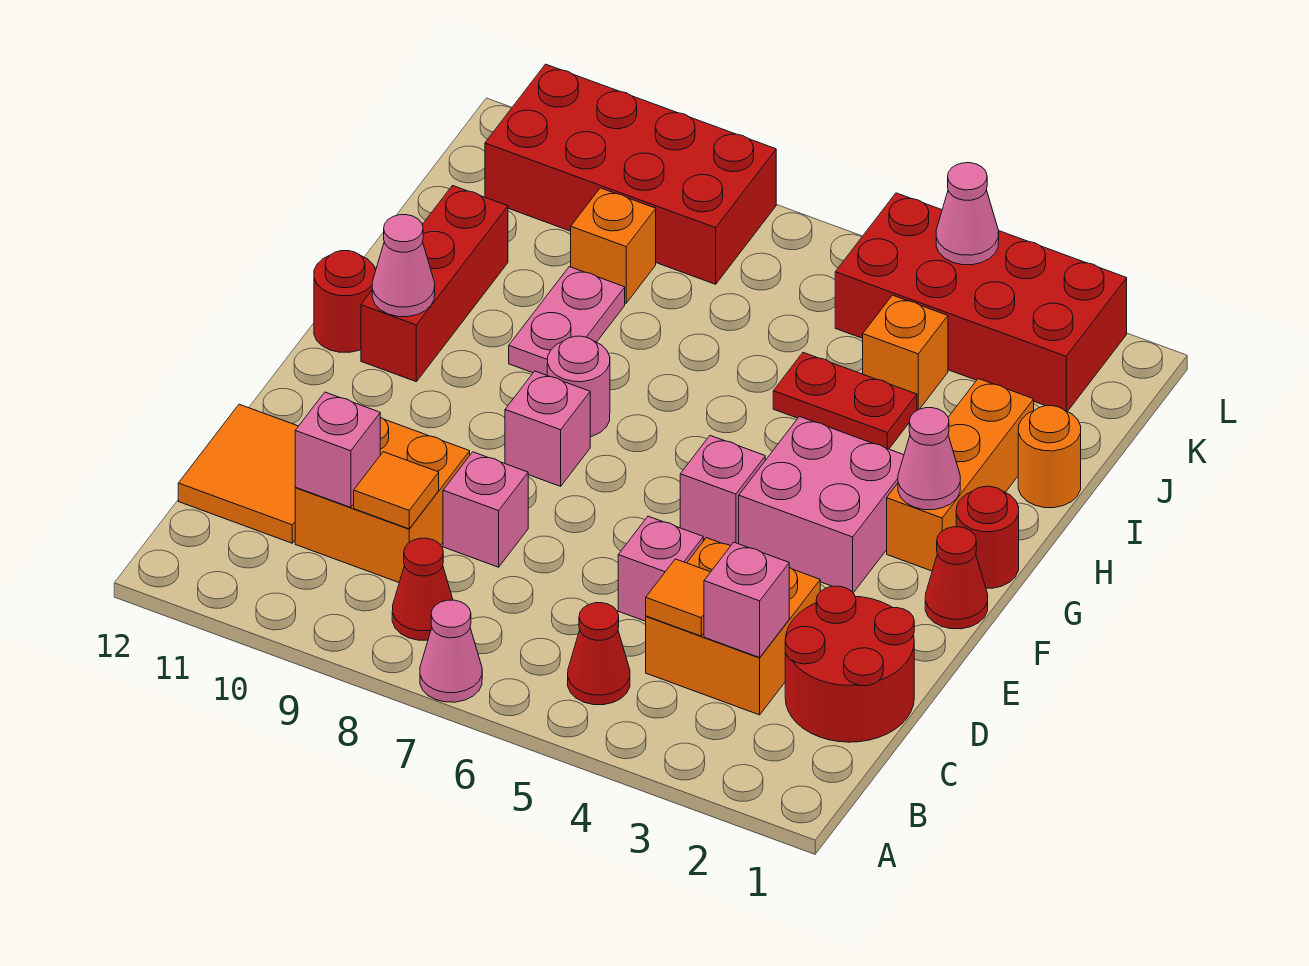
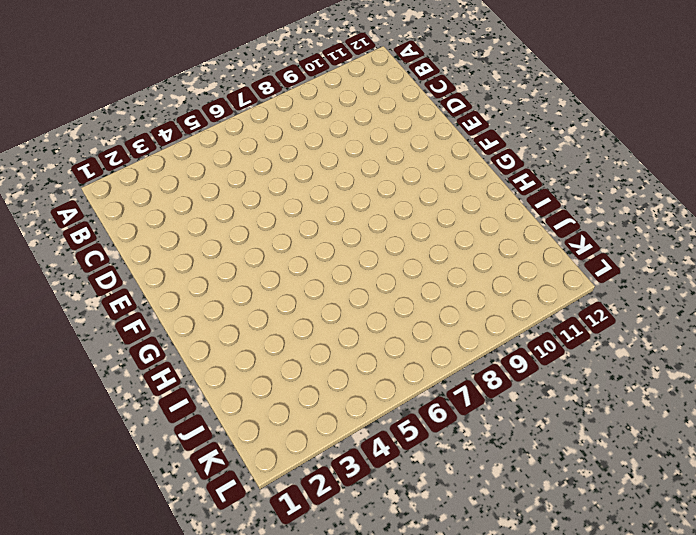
none -> pink cone A7 level 1
none -> red cone B5 level 1
none -> red cone B8 level 1
none -> red round brick C1:D2 level 1

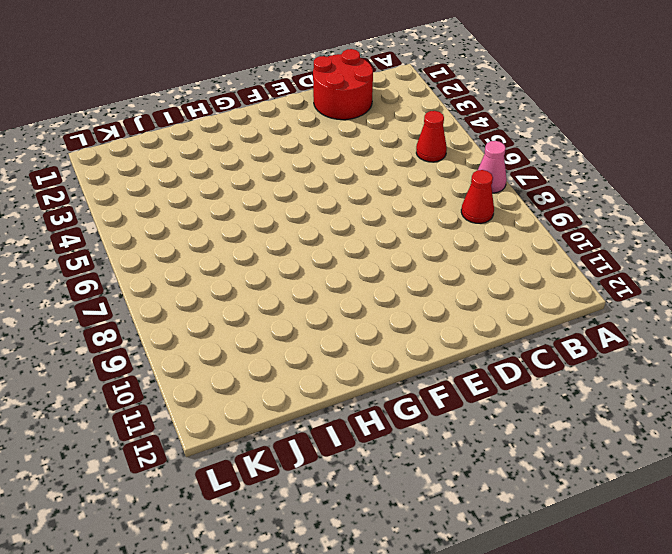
none -> orange brick C3:D4 level 1
none -> orange brick C9:D10 level 1
none -> orange tile C11:D12 level 1
none -> pink brick D5 level 1

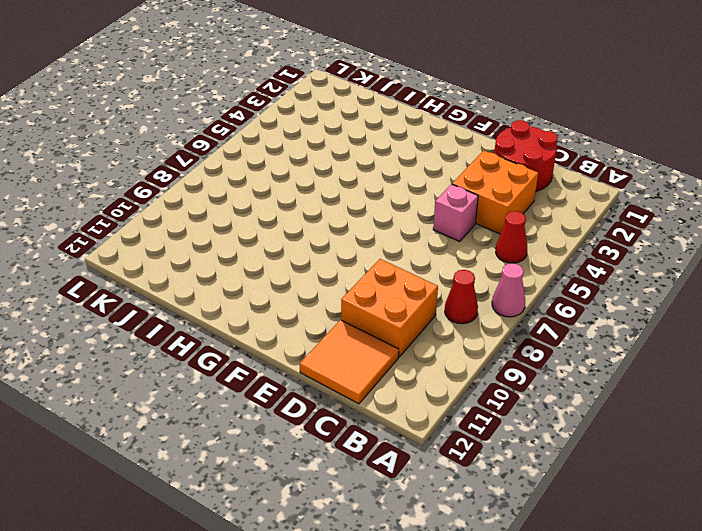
none -> pink brick D8 level 1
none -> red cone F1 level 1
none -> pink brick F3:G4 level 1
none -> pink brick F5 level 1

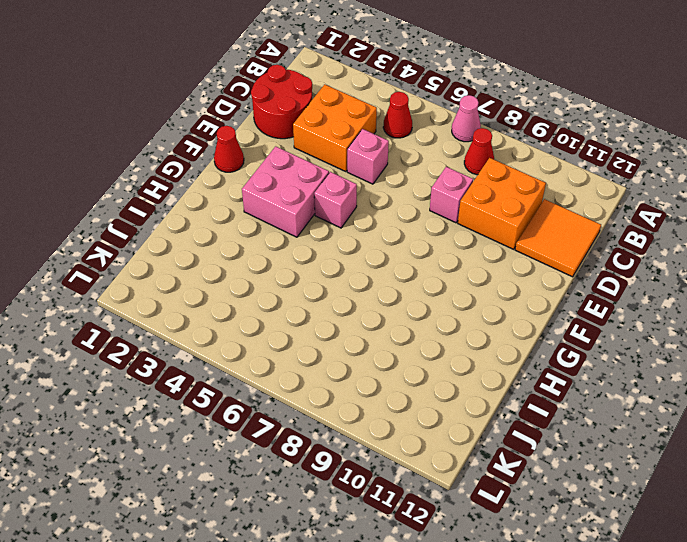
none -> pink brick F8 level 1
none -> red round brick G1 level 1
none -> orange brick G2:I2 level 1
none -> pink round brick G8 level 1

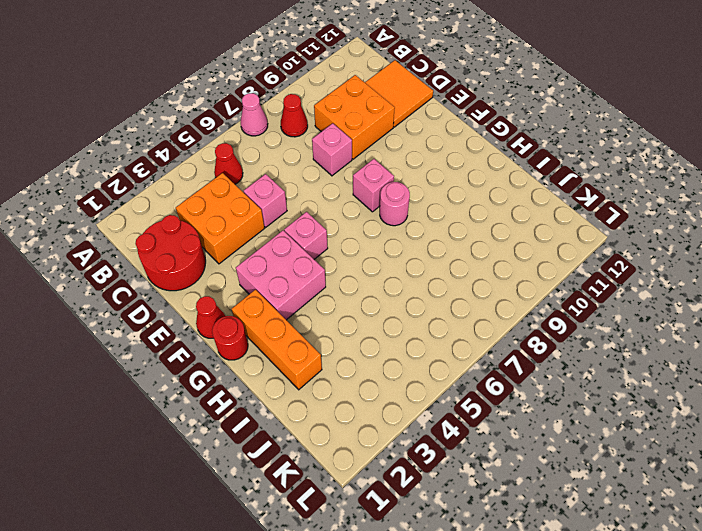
none -> red brick G11:I11 level 1
none -> red round brick G12 level 1
none -> pink plate H9:I9 level 1
none -> orange round brick I1 level 1

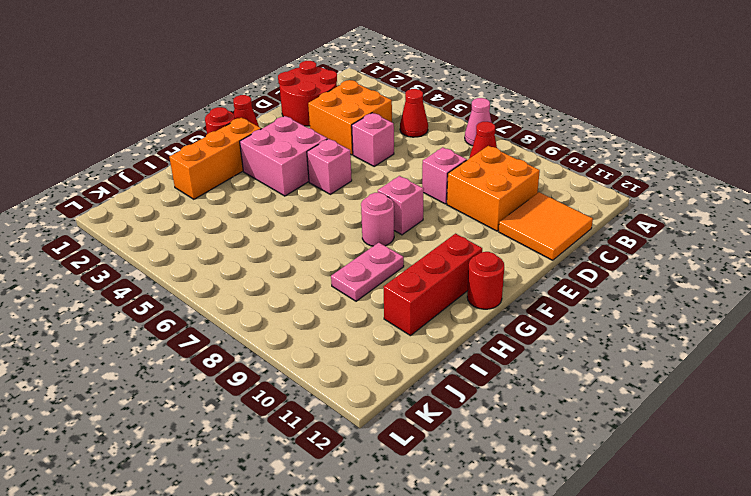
none -> orange round brick I1 level 1
none -> red plate I4:I5 level 1
none -> orange brick J4 level 1
none -> orange brick J9 level 1

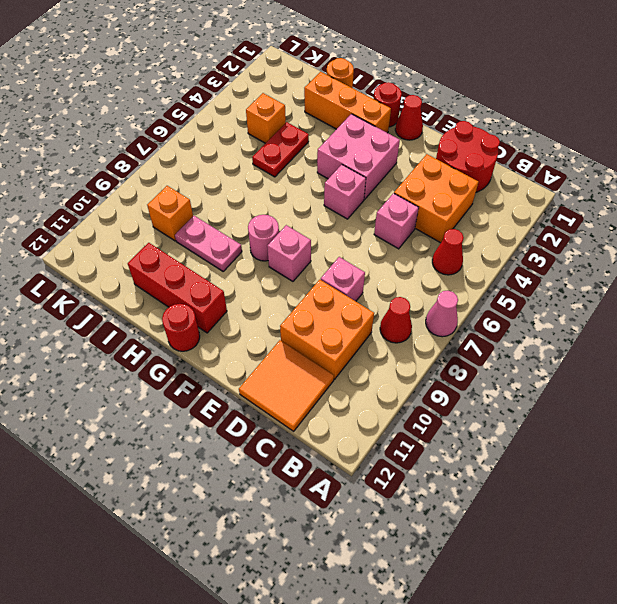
none -> red brick K2:L5 level 1
none -> red brick K8:L11 level 1
none -> pink brick C3 level 2
none -> orange tile C4 level 2

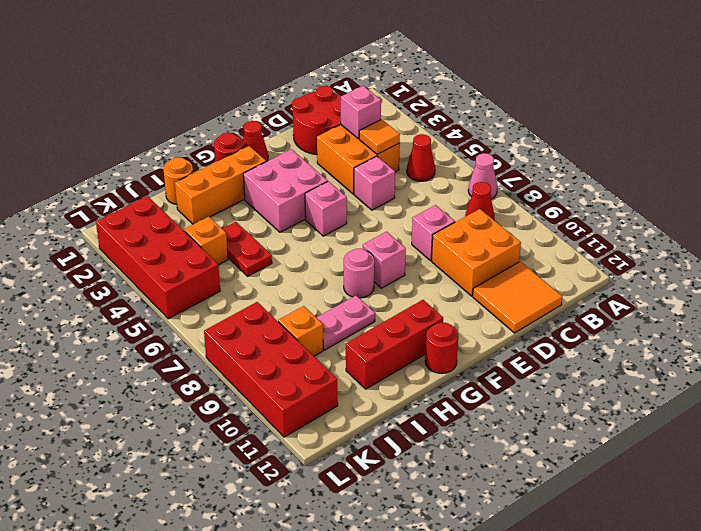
none -> orange tile C9 level 2
none -> pink brick C10 level 2
none -> pink cone G2 level 2
none -> pink cone G11 level 2

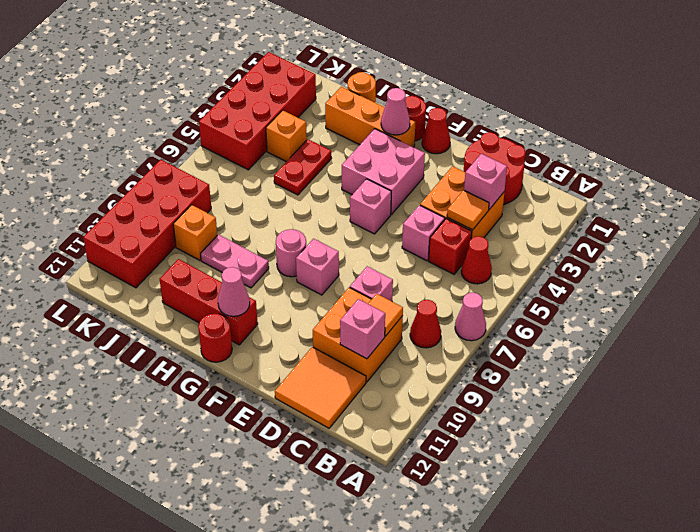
red brick C5 level 1 -> none
none -> pink cone L4 level 2

